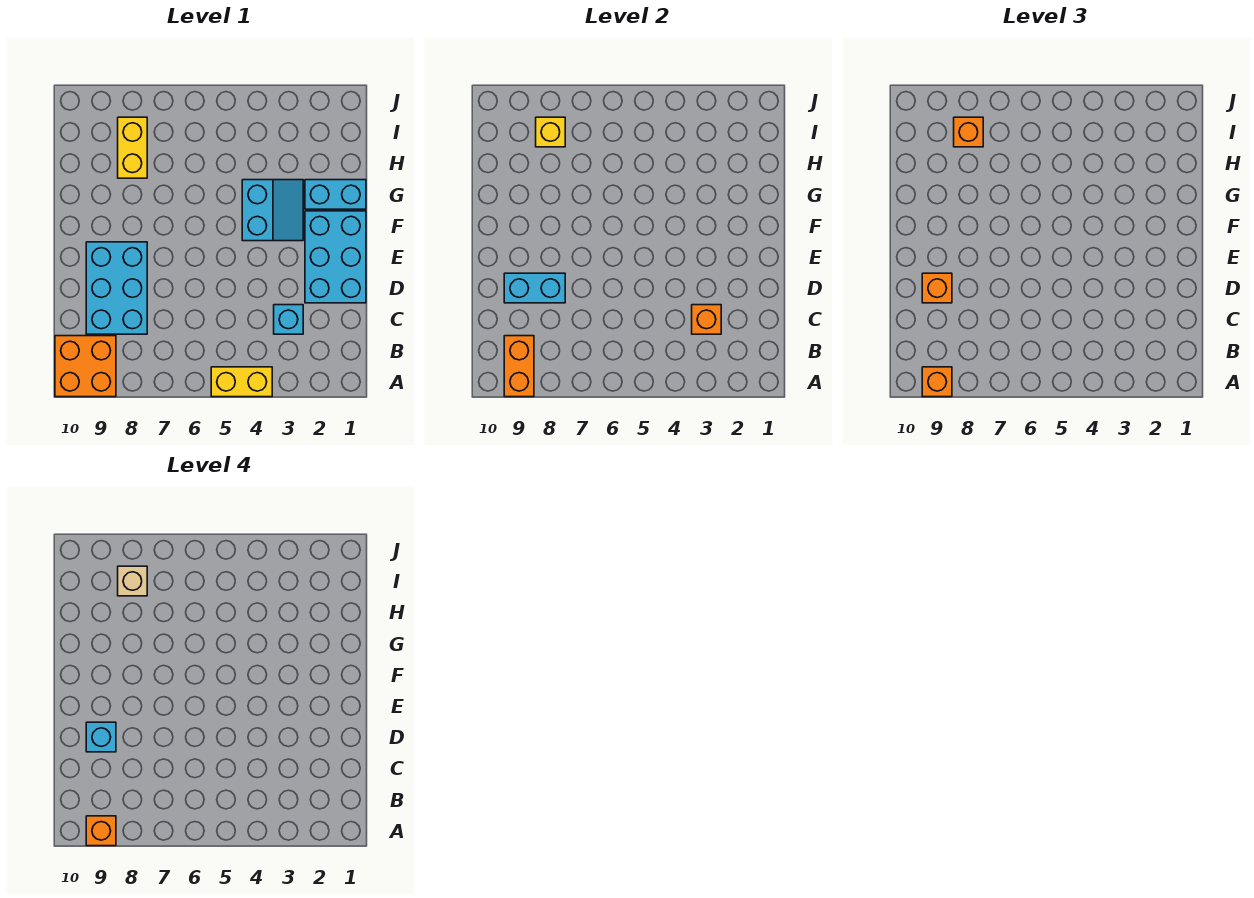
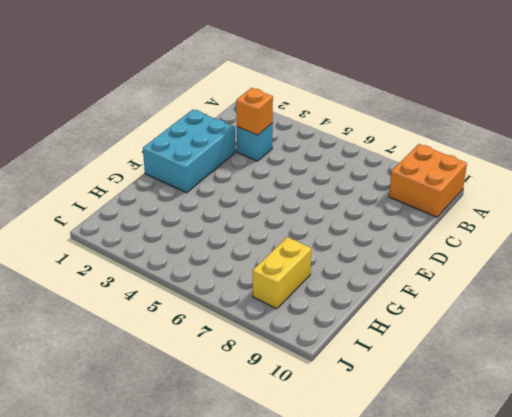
none -> yellow brick A4:A5 level 1
none -> cyan brick C8:E9 level 1
none -> cyan slope F3:G4 level 1 top 4

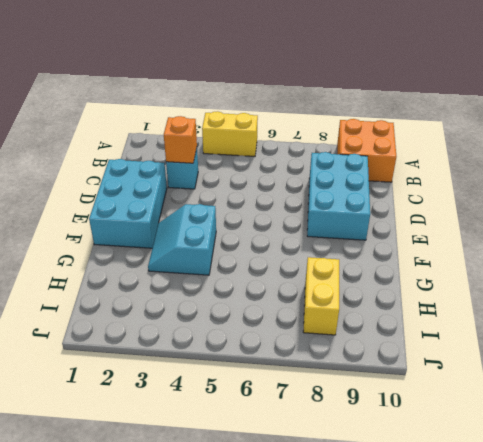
none -> cyan brick G1:G2 level 1
none -> orange brick A9:B9 level 2
none -> cyan brick D8:D9 level 2

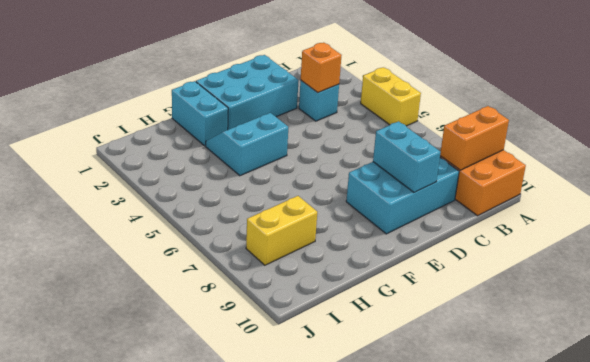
none -> yellow brick I8 level 2
none -> orange brick A9 level 3
none -> orange brick D9 level 3

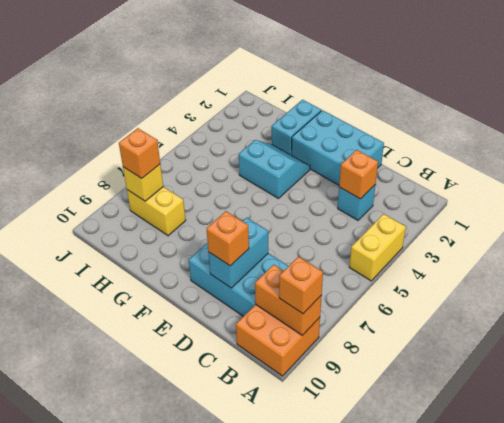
none -> orange brick A9 level 4
none -> cyan brick D9 level 4
none -> tan brick I8 level 4

